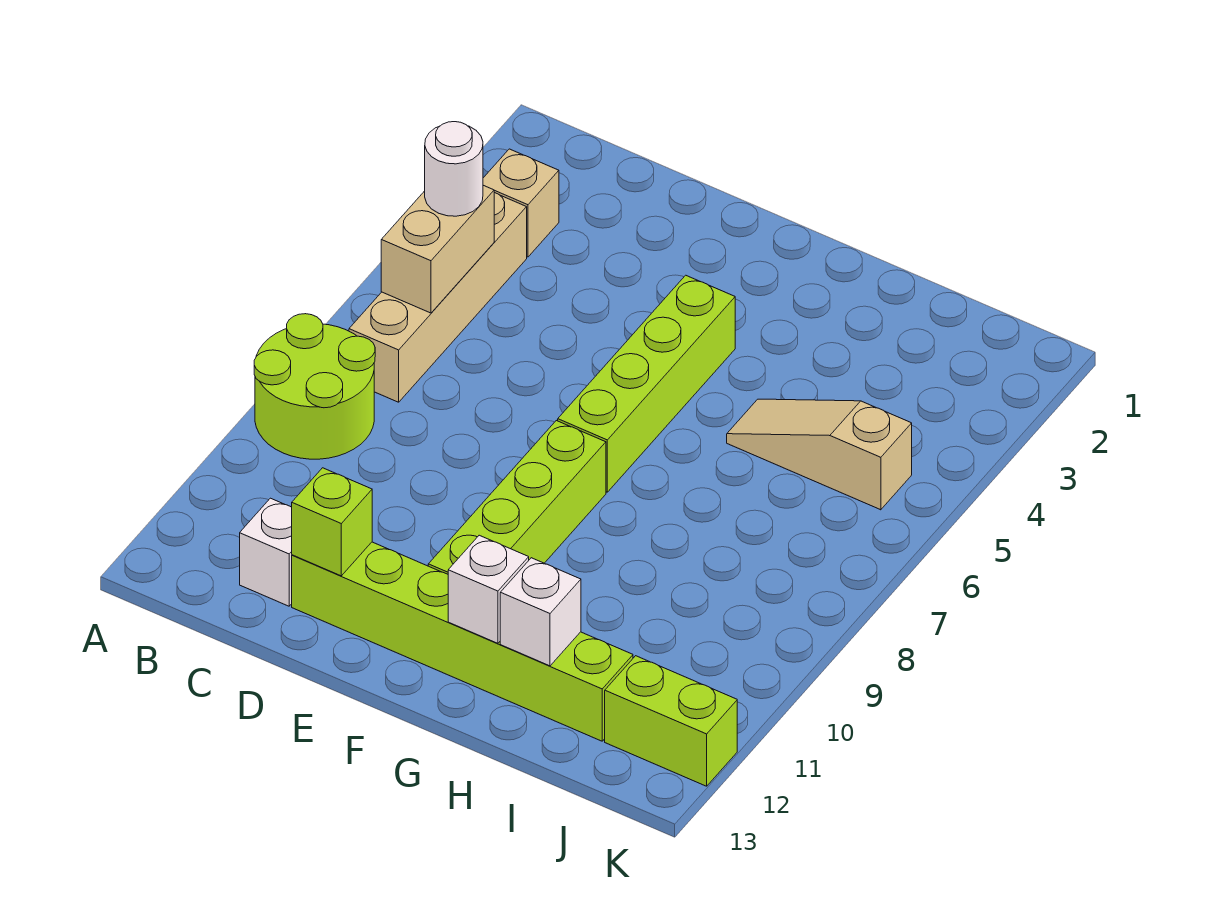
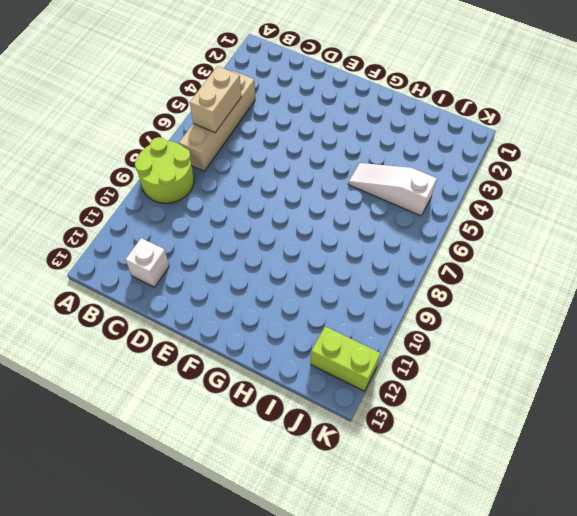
white slope H5:J5 level 1 top J -> tan slope H5:J5 level 1 top J
none -> tan brick B3 level 1
none -> lime brick D12:I12 level 1
none -> lime brick F4:F7 level 1

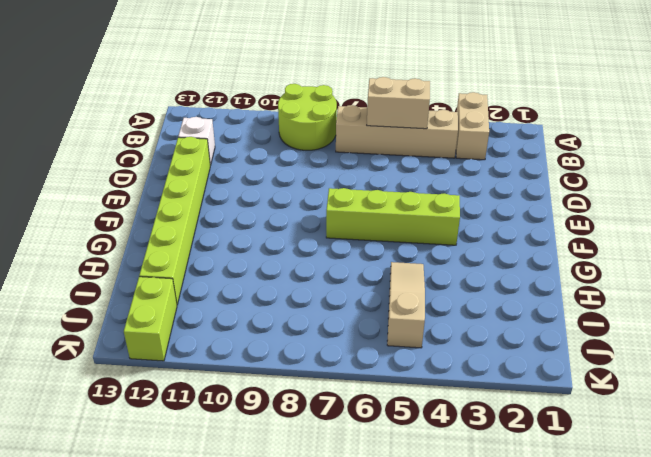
tan brick A3:B3 level 1 -> tan brick B3 level 1
none -> lime brick F8:F11 level 1
none -> lime brick D12 level 2
none -> white brick G12 level 2

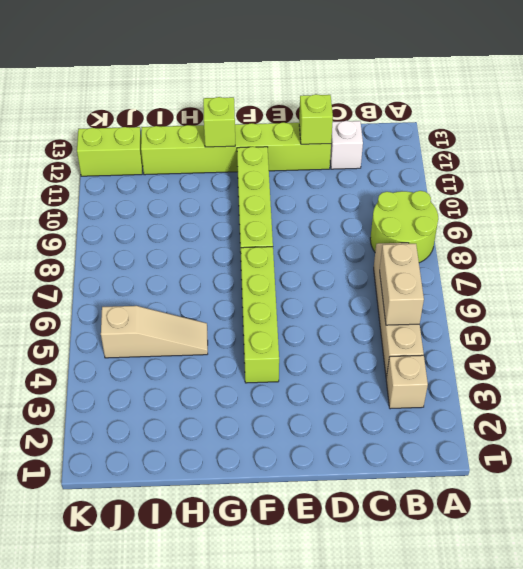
lime brick G12 level 2 -> white brick G12 level 2
none -> white brick H12 level 2
none -> white round brick B5 level 3

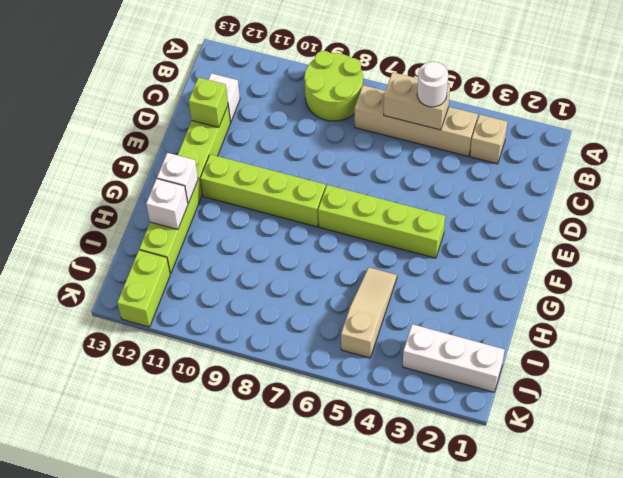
white brick J1:J3 level 1 -> none

